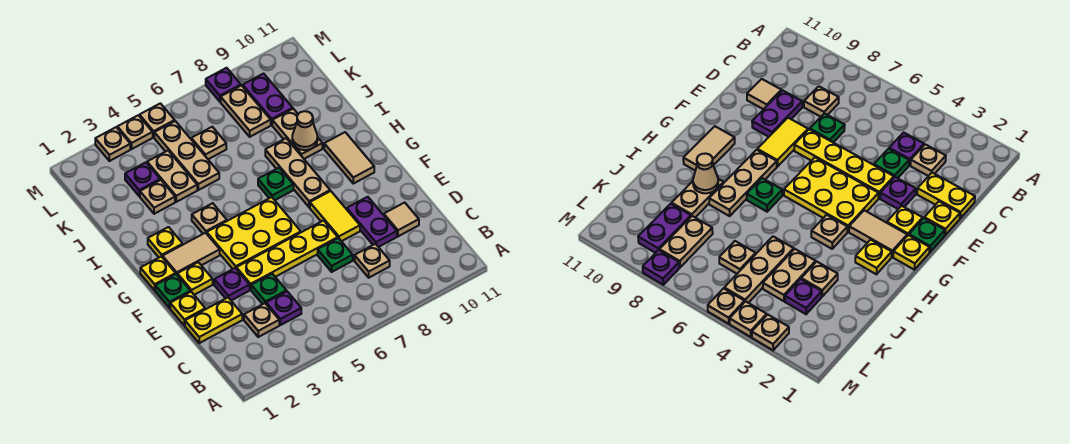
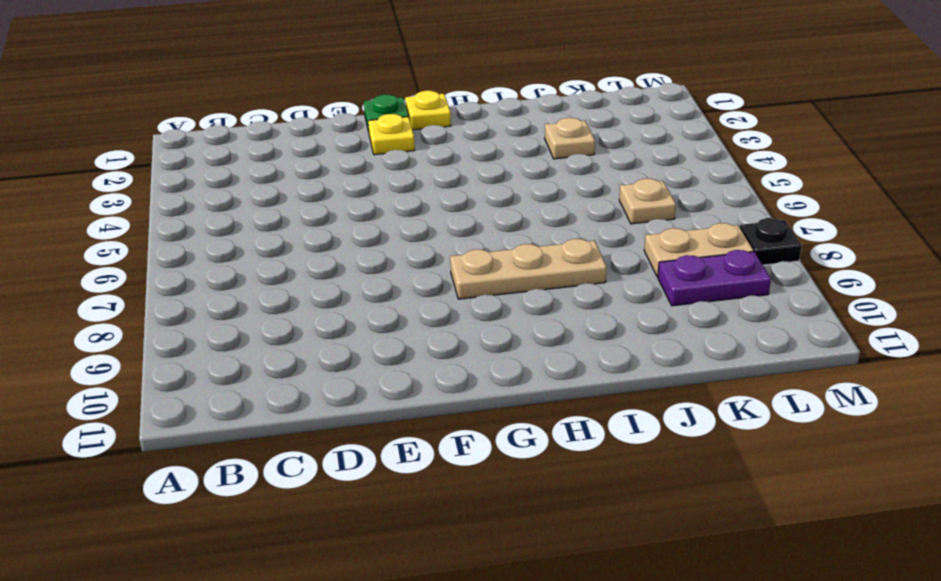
black plate M8 level 1 -> purple plate M8 level 1
none -> tan plate C3 level 1
none -> purple plate C4 level 1
none -> tan plate C8 level 1
none -> yellow plate D1:D2 level 1

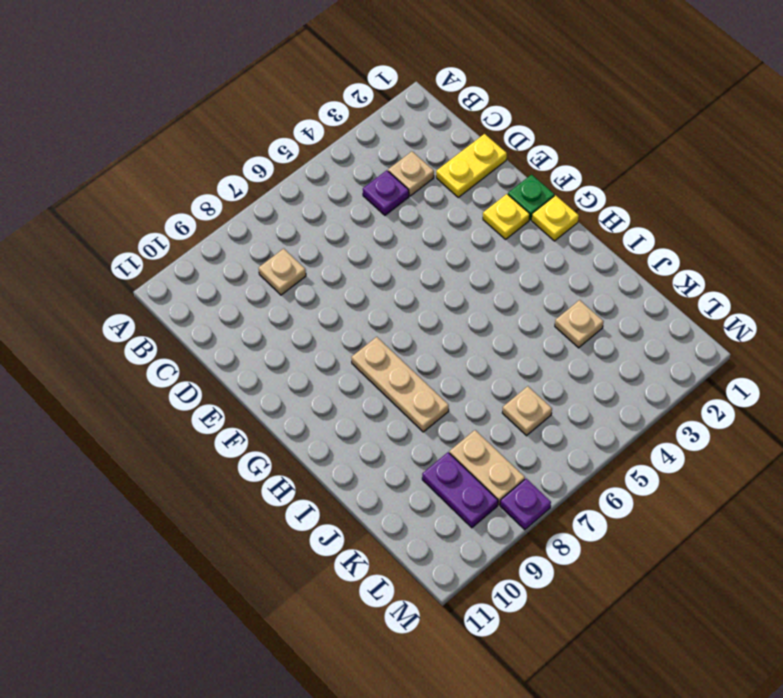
none -> green plate D4 level 1
none -> green plate D7 level 1
none -> purple plate D9:E9 level 1
none -> tan tile D10 level 1

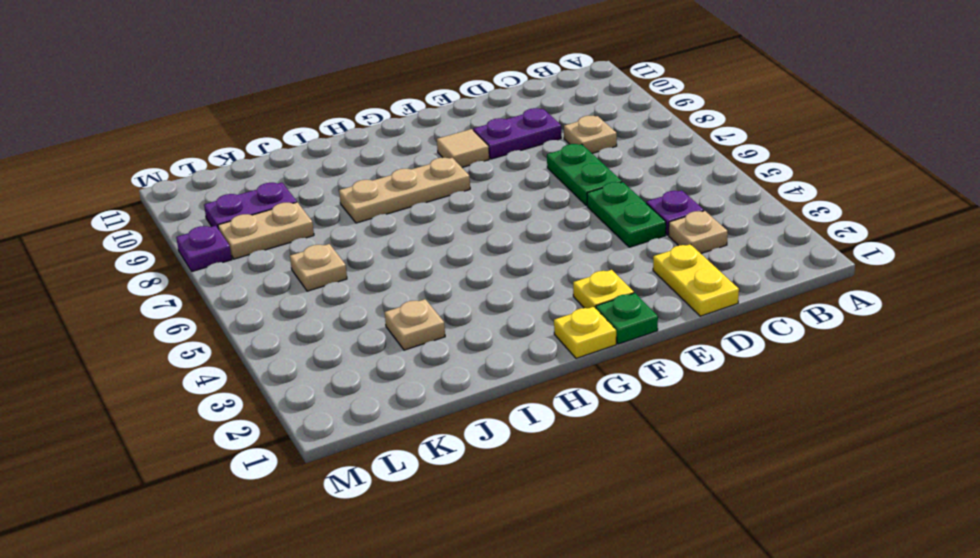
green plate D4:D5 level 1 -> green plate D4 level 1
green plate D6:D7 level 1 -> green plate D7 level 1
tan tile F9 level 1 -> tan tile D10 level 1
none -> yellow plate E1 level 1
none -> purple plate E3 level 1
none -> yellow plate E4:E7 level 1
none -> yellow tile E8:F8 level 1

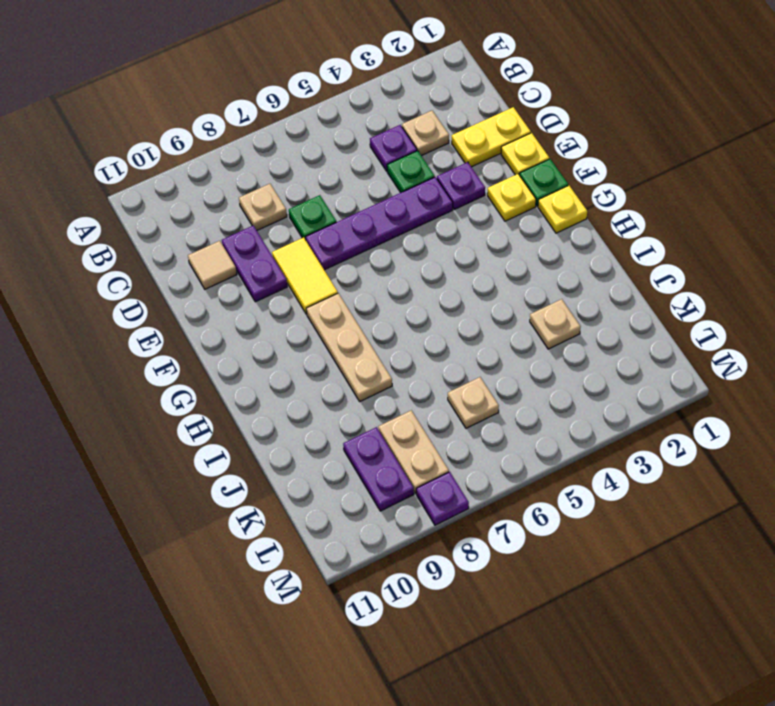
purple plate E4:E7 level 1 -> yellow plate E4:E7 level 1
none -> yellow plate F4:G6 level 1
none -> tan tile G2:G3 level 1
none -> tan tile G10:H10 level 1
none -> yellow plate H2 level 1

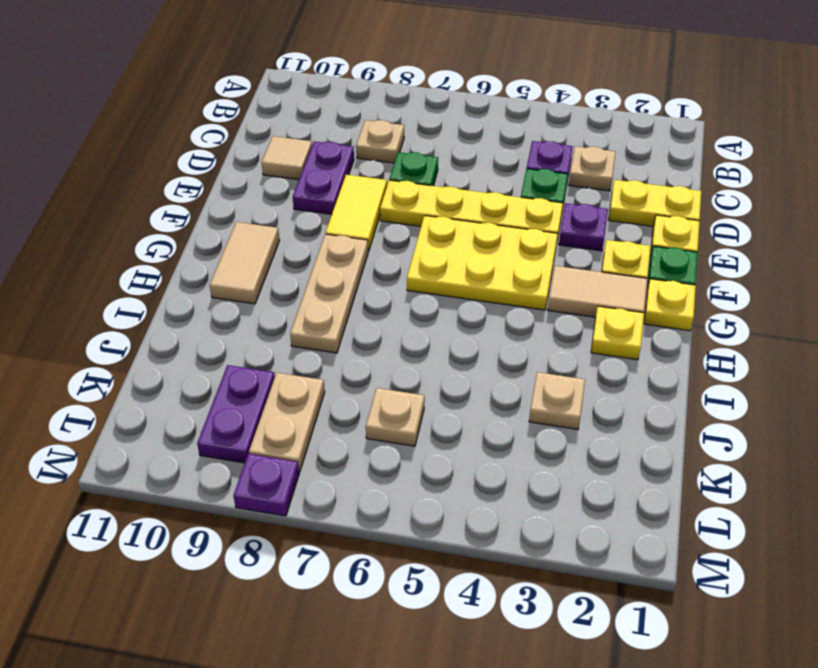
none -> tan plate H4 level 1
none -> green plate H7 level 1
none -> tan plate I9:J9 level 1
none -> tan plate J4:K4 level 1

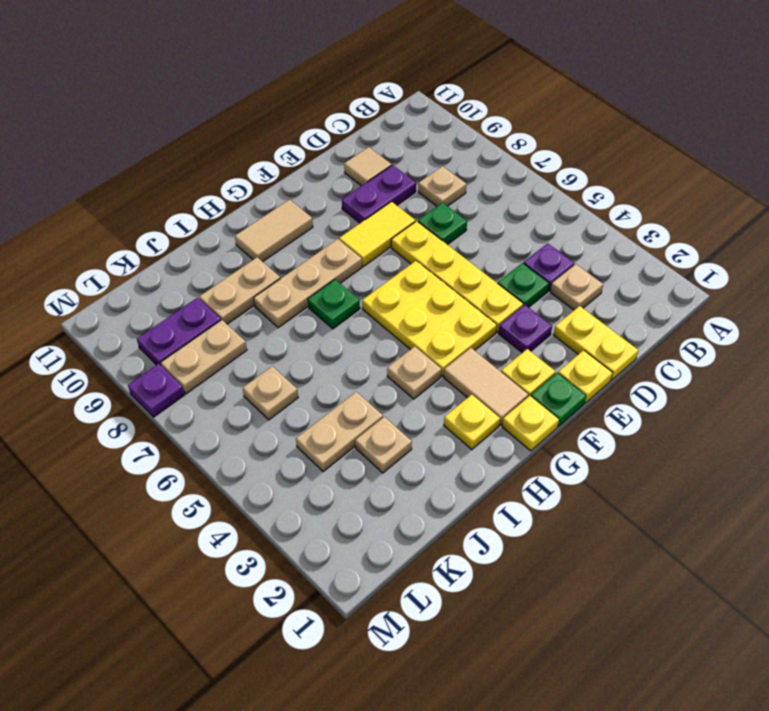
none -> tan plate J5:L5 level 1
none -> purple plate K3 level 1
none -> tan plate M3 level 1
none -> tan plate M4 level 1

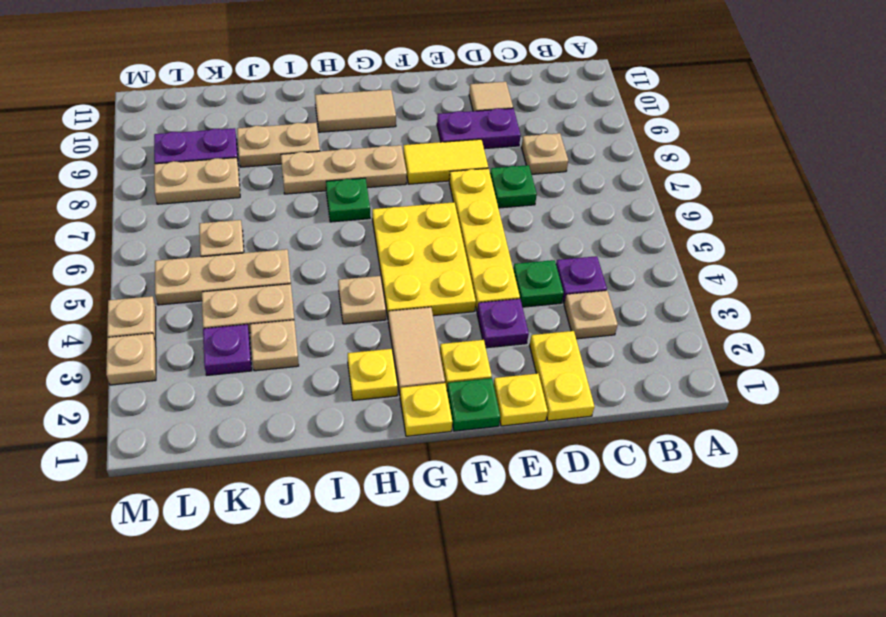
none -> tan plate M5 level 1
none -> purple plate M8 level 1
none -> tan cone I9 level 2

